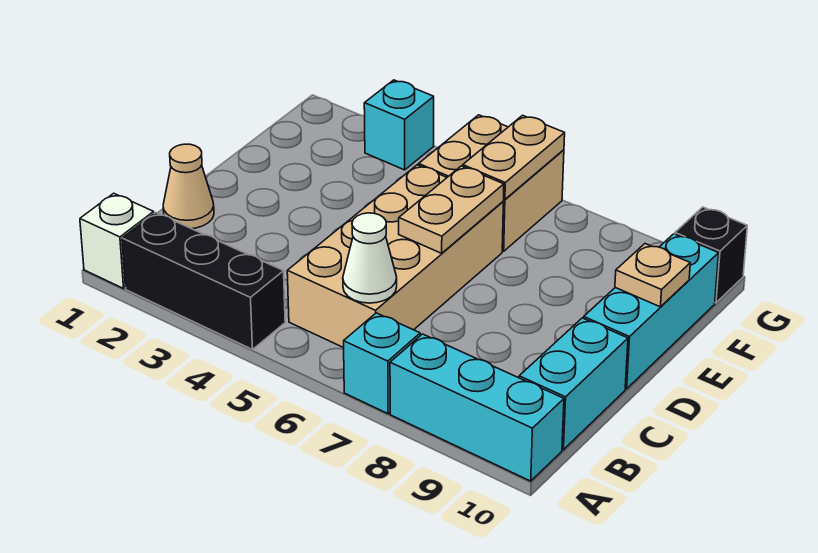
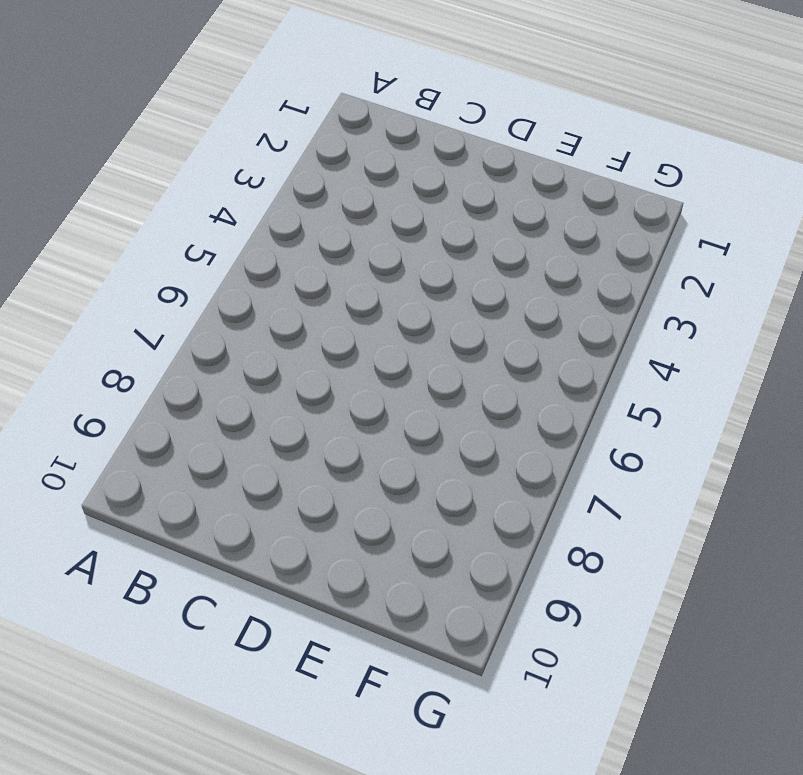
none -> white brick A1 level 1
none -> black brick A2:A4 level 1
none -> cyan brick A7 level 1

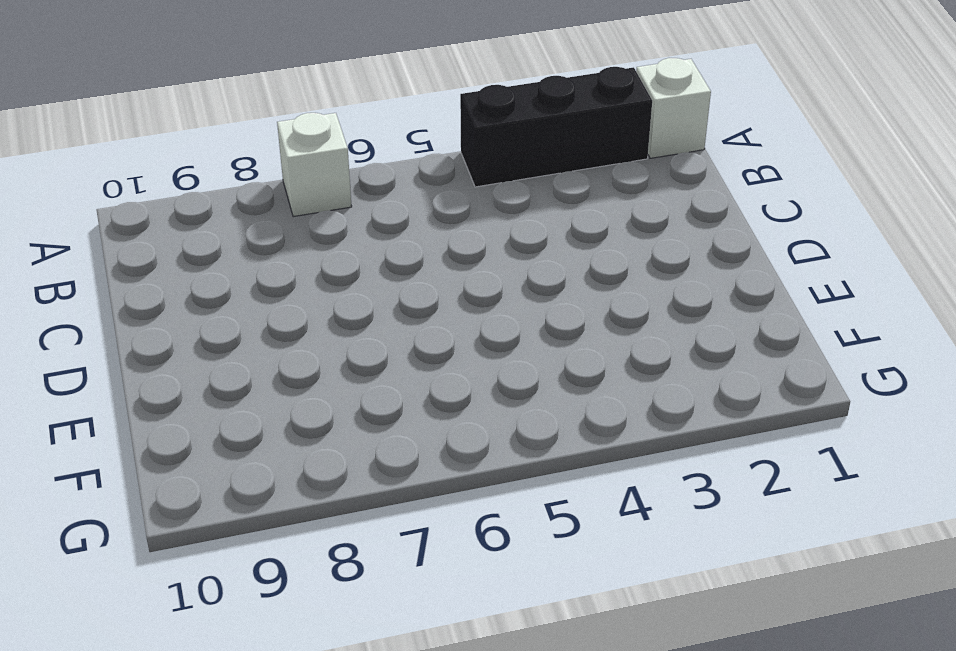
white brick A7 level 1 -> cyan brick A7 level 1
none -> cyan brick A8:A10 level 1
none -> tan brick B5:E6 level 1
none -> cyan brick B10:C10 level 1

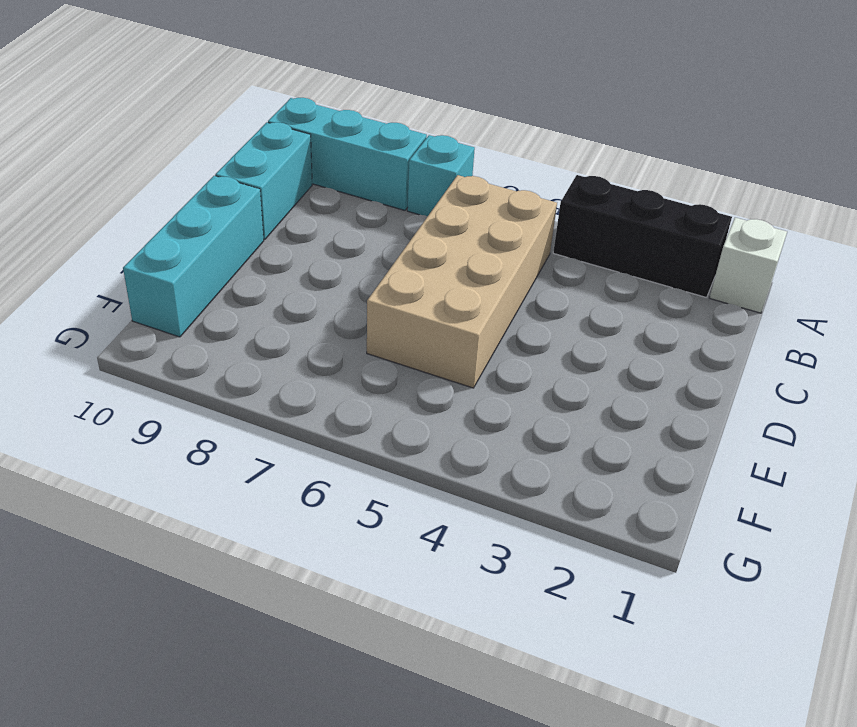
none -> tan cone C1 level 1
none -> tan brick F5:G6 level 1
none -> cyan brick G3 level 1

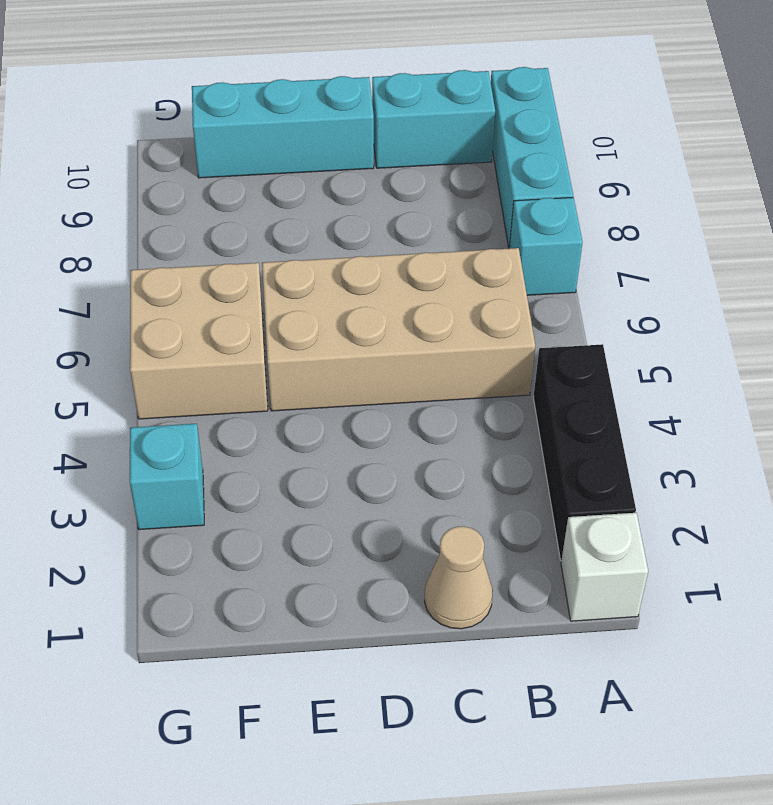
none -> black brick G10 level 1
none -> white cone B6 level 2
none -> tan plate D6:E6 level 2

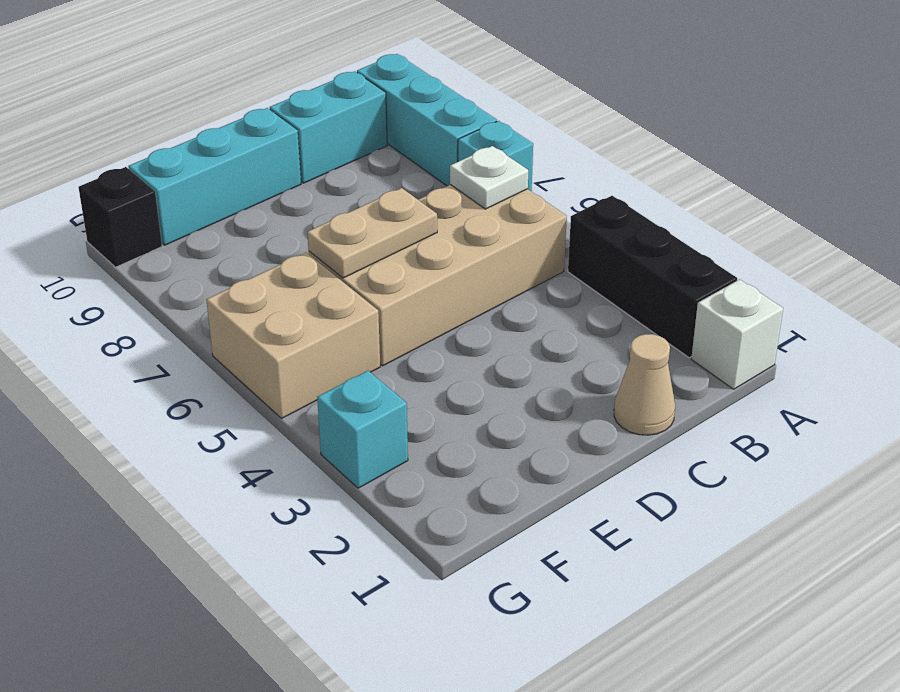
white plate B6 level 2 -> white cone B6 level 2
none -> tan plate E10 level 2
none -> tan plate F6:G6 level 2

